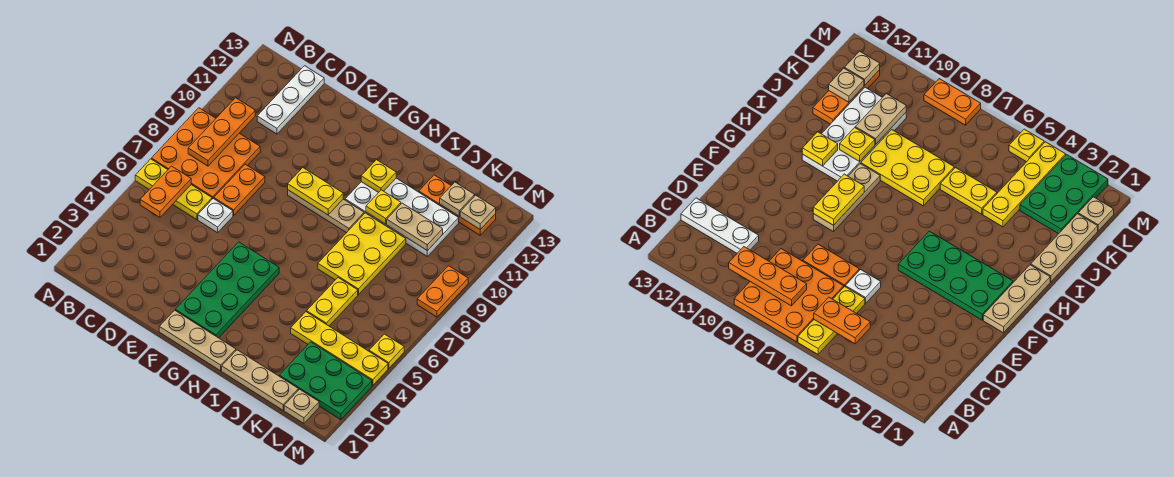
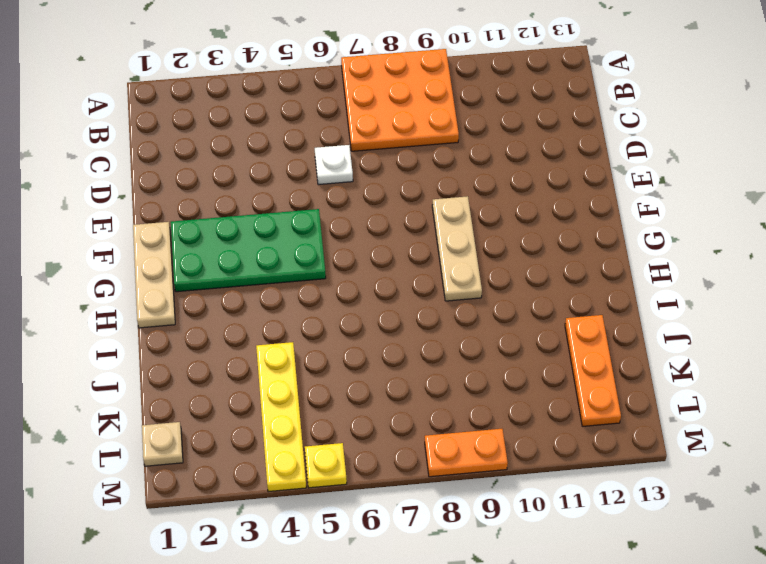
none -> yellow plate A6:C6 level 1
none -> white plate C11:C13 level 1
none -> orange plate D7:D8 level 1

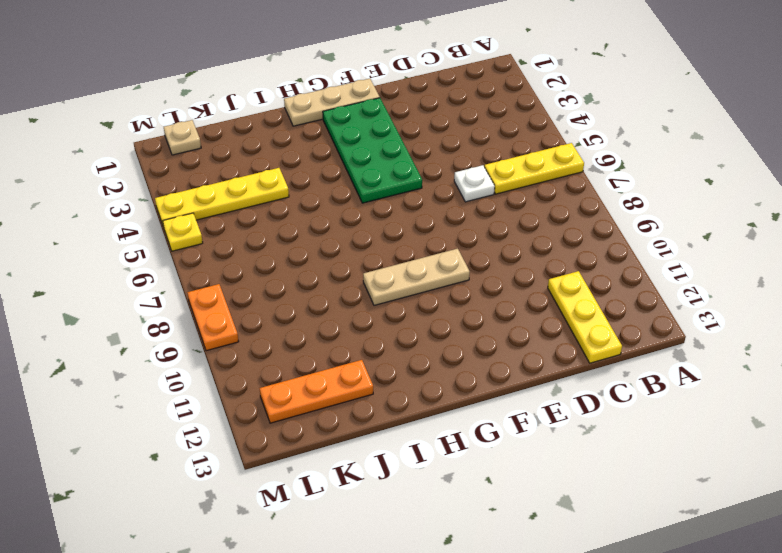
yellow plate C11:C13 level 1 -> white plate C11:C13 level 1
none -> orange plate A7:C9 level 1
none -> orange plate D7:D8 level 1
none -> white plate H10:K11 level 1

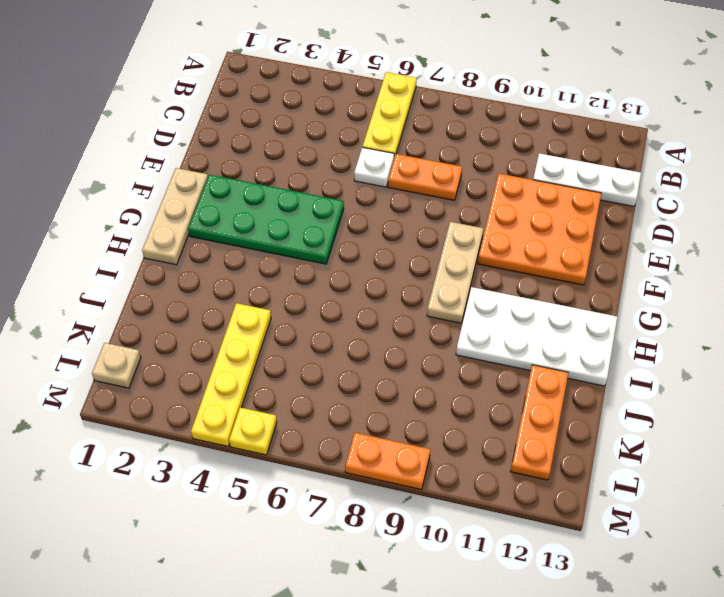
orange plate D10:F12 level 1 -> orange plate A7:C9 level 1
white plate H10:I13 level 1 -> white plate H10:K11 level 1
none -> tan plate I1:K1 level 1
none -> yellow plate I7:J9 level 1
none -> yellow plate J5:J6 level 1

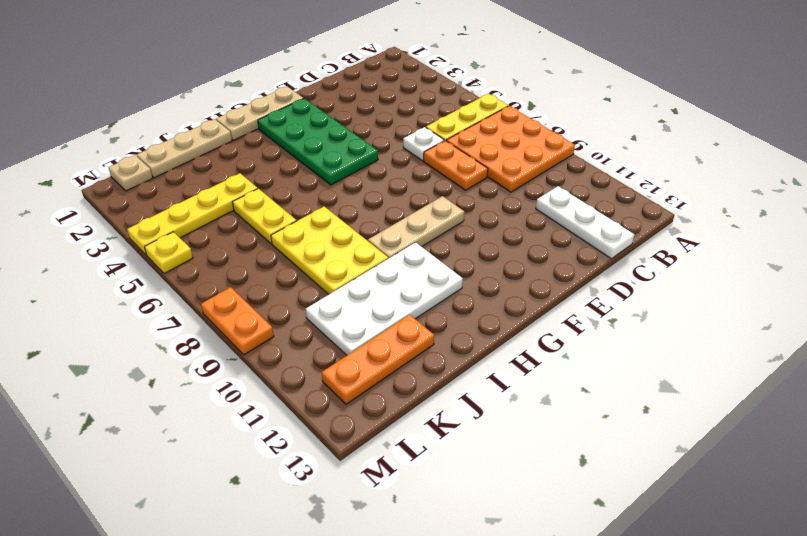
none -> green plate K2:M3 level 1
none -> orange plate B5:B6 level 2
none -> orange plate B8:B10 level 2

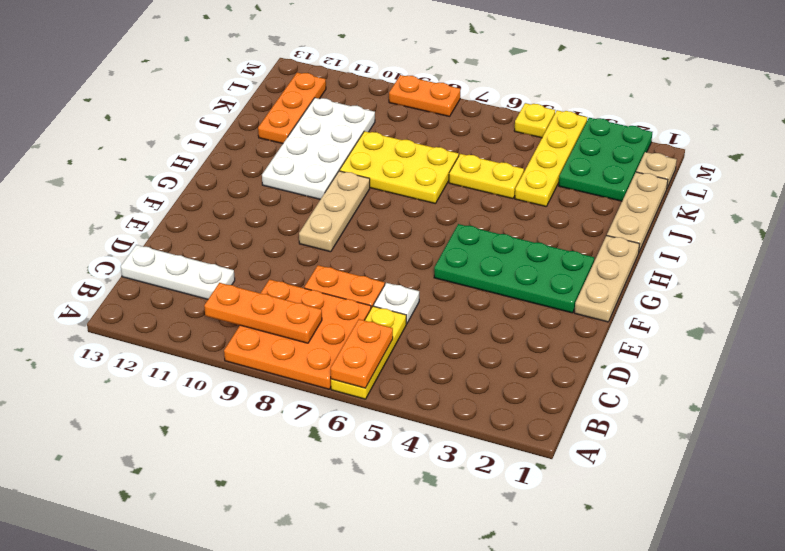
orange plate A6:B6 level 2 -> orange plate B5:B6 level 2
none -> yellow plate F9:G9 level 2
none -> yellow plate H11 level 2
none -> yellow plate I10 level 2

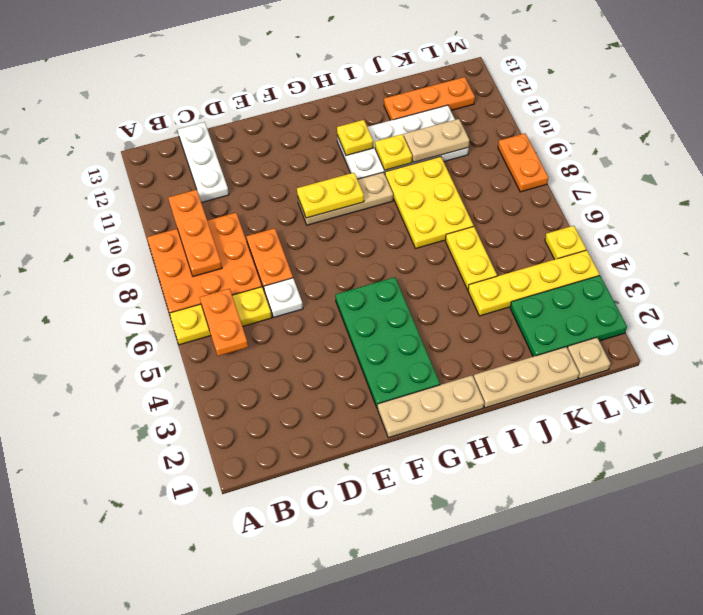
none -> tan plate K12 level 2
none -> tan plate L12 level 2

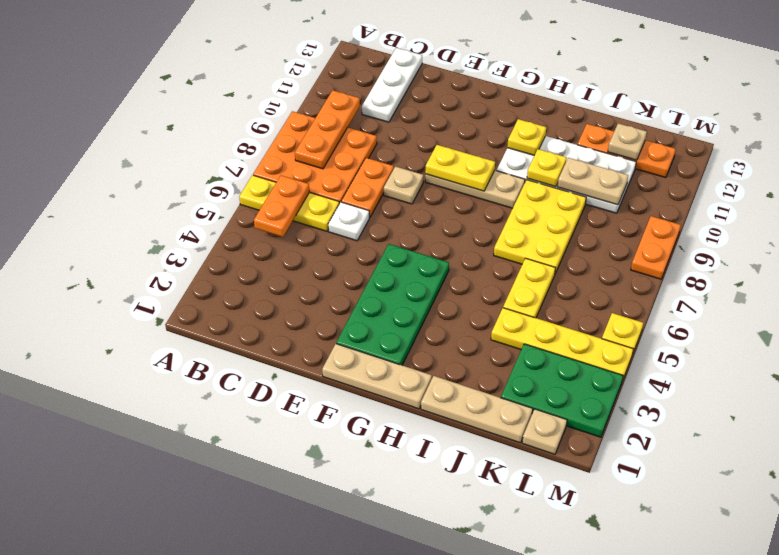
tan plate E8 level 1 -> tan plate L12 level 2

